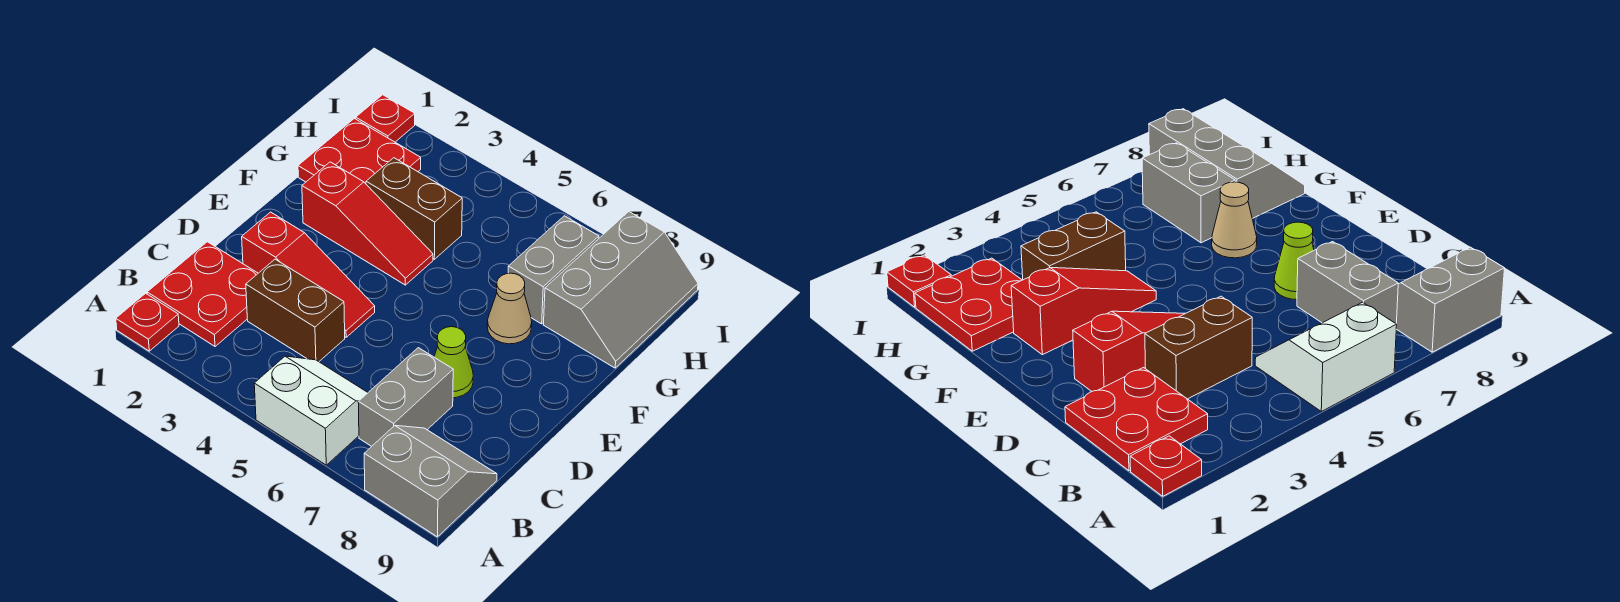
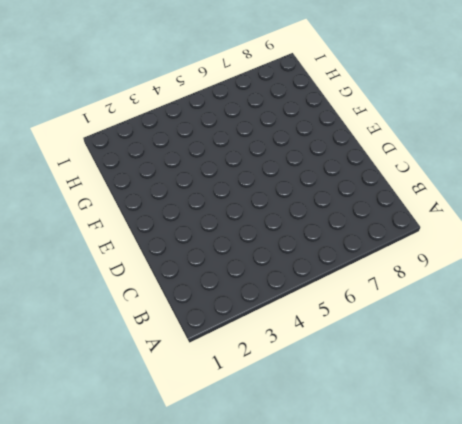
none -> red plate A1 level 1
none -> white slope A5:B6 level 1 top A
none -> grey slope A8:B9 level 1 top A

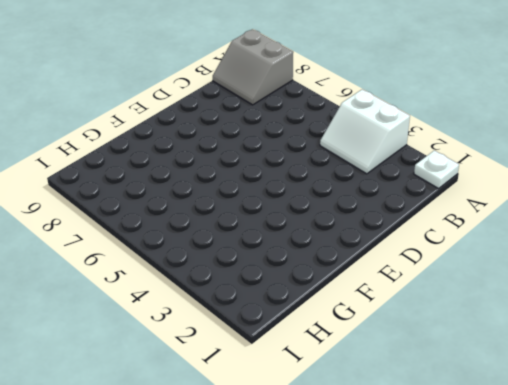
white plate A1 level 1 -> red plate A1 level 1
white slope A3:B4 level 1 top A -> white slope A5:B6 level 1 top A
none -> red plate B1:C2 level 1
none -> grey brick B7:C7 level 1
none -> brown brick C3:C4 level 1

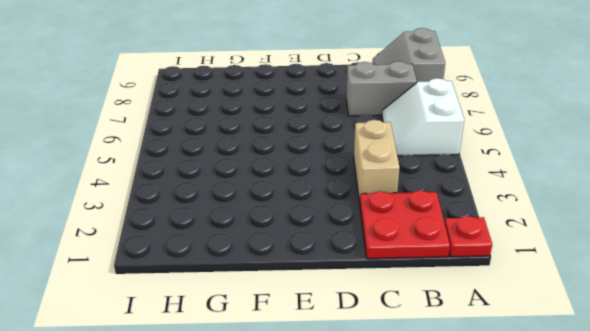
tan brick C3:C4 level 1 -> brown brick C3:C4 level 1
none -> red slope D2:D4 level 1 top 2
none -> lime cone D7 level 1
none -> red slope F2:F4 level 1 top 2

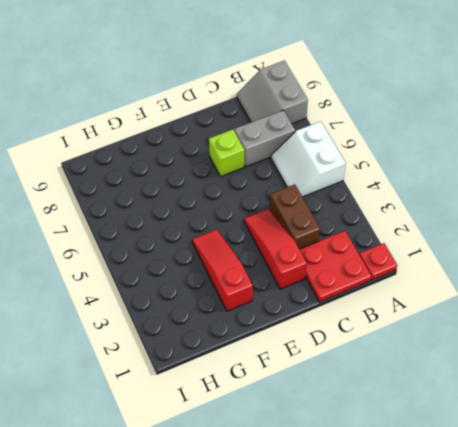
lime brick D7 level 1 -> lime cone D7 level 1
none -> tan cone F7 level 1
none -> red plate G1:H2 level 1
none -> brown brick G3:G4 level 1

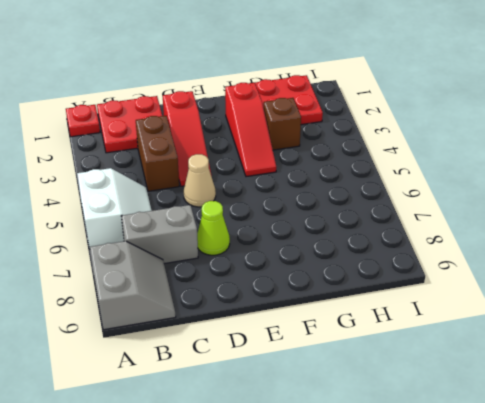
tan cone D5 level 1 -> tan cone F7 level 1
brown brick G3 level 1 -> brown brick G3:G4 level 1
none -> grey brick G7:H7 level 1
none -> grey slope G8:I9 level 1 top 8
none -> red plate I1 level 1

